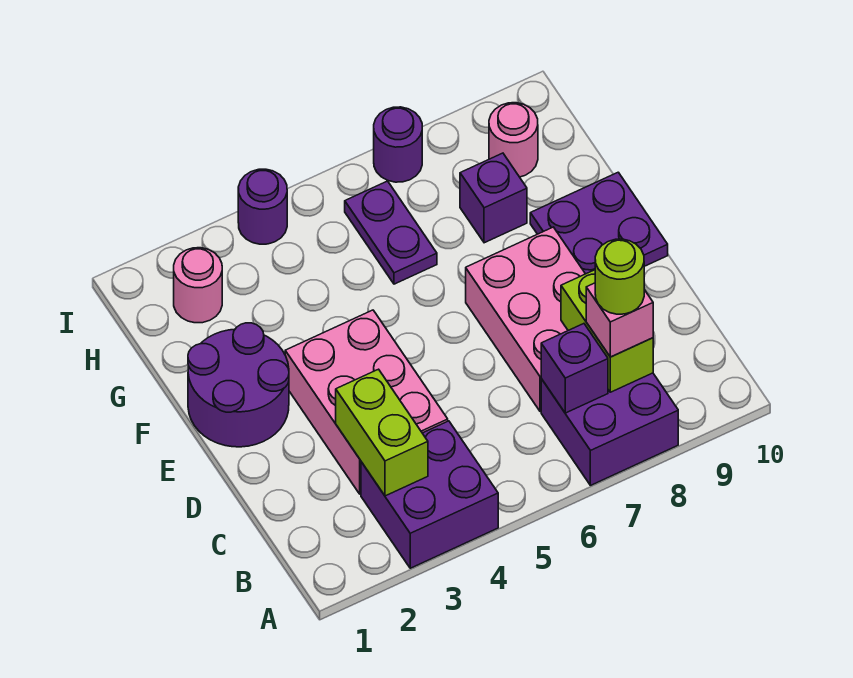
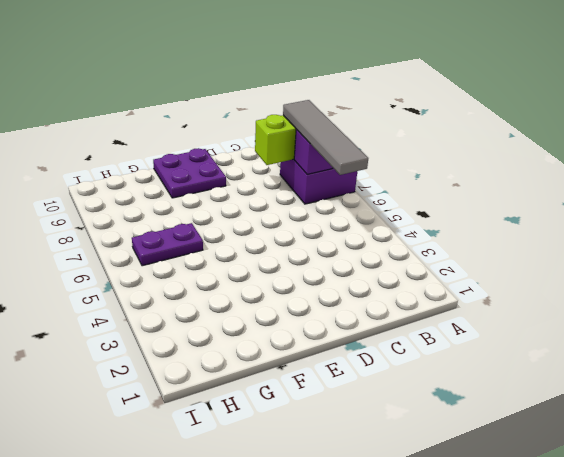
grey tile B5:B8 level 3 -> pink brick B8 level 3
none -> purple brick A3:B4 level 1
none -> pink brick C3:E4 level 1
none -> pink brick C7:E8 level 1

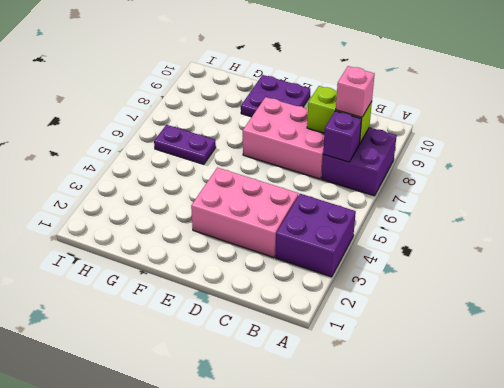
none -> purple round brick E1:F2 level 1
none -> purple brick G8 level 1
none -> pink round brick H2 level 1

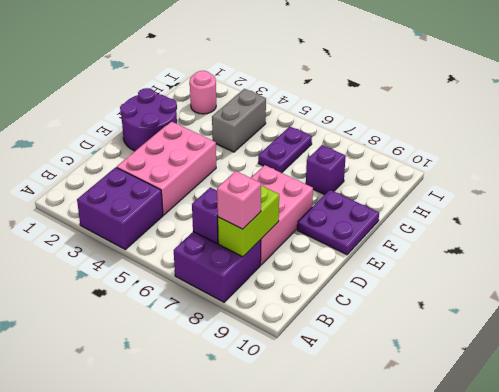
grey brick G4:H4 level 1 -> none
none -> pink round brick H9 level 1
none -> purple round brick I4 level 1
none -> purple round brick I7 level 1

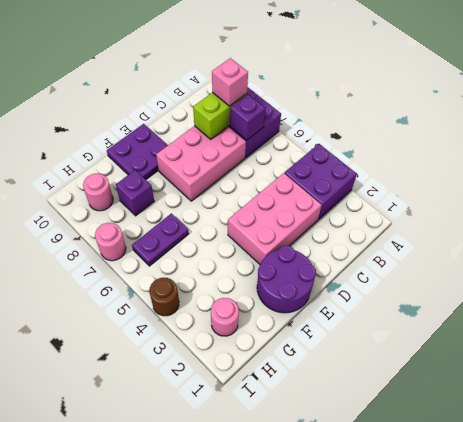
brown round brick I4 level 1 -> purple round brick I4 level 1
pink round brick I7 level 1 -> purple round brick I7 level 1
none -> lime brick B3:C3 level 2
none -> lime round brick B8 level 4

